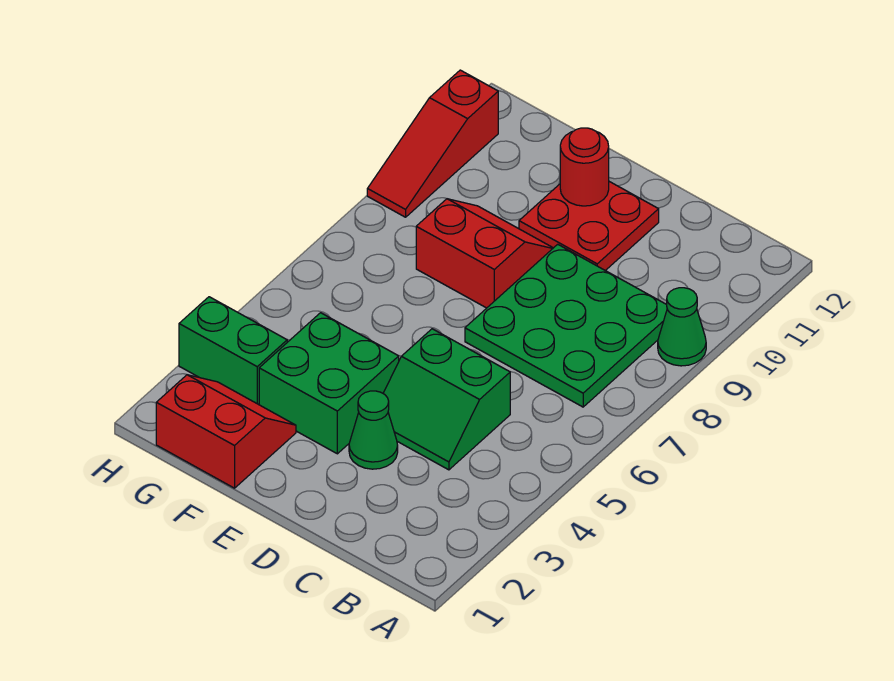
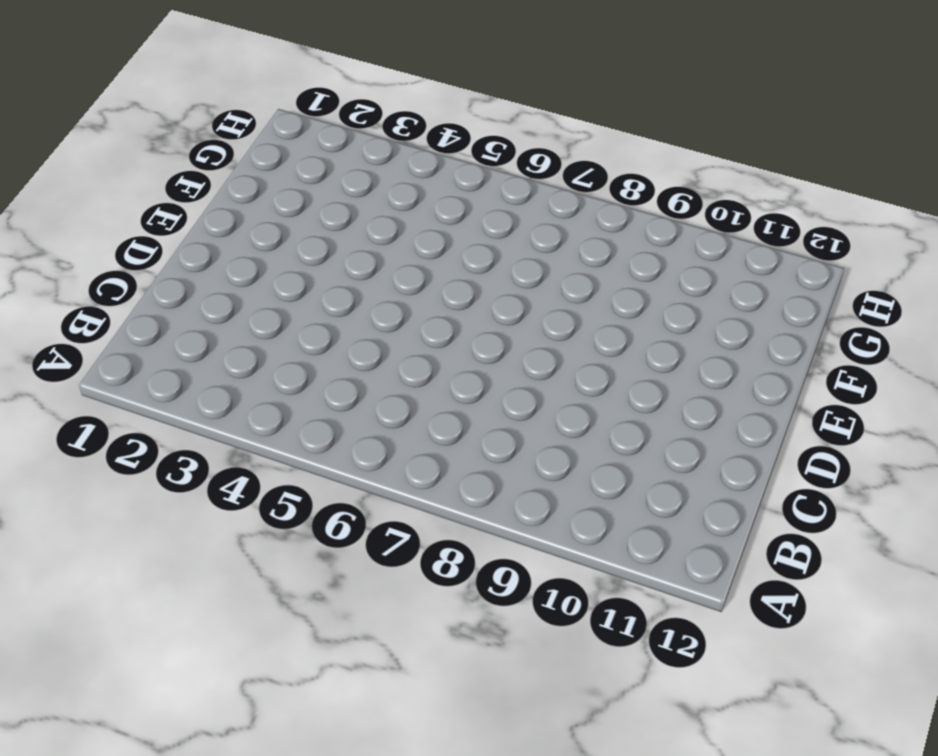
none -> green cone A9 level 1
none -> green plate B7:D9 level 1

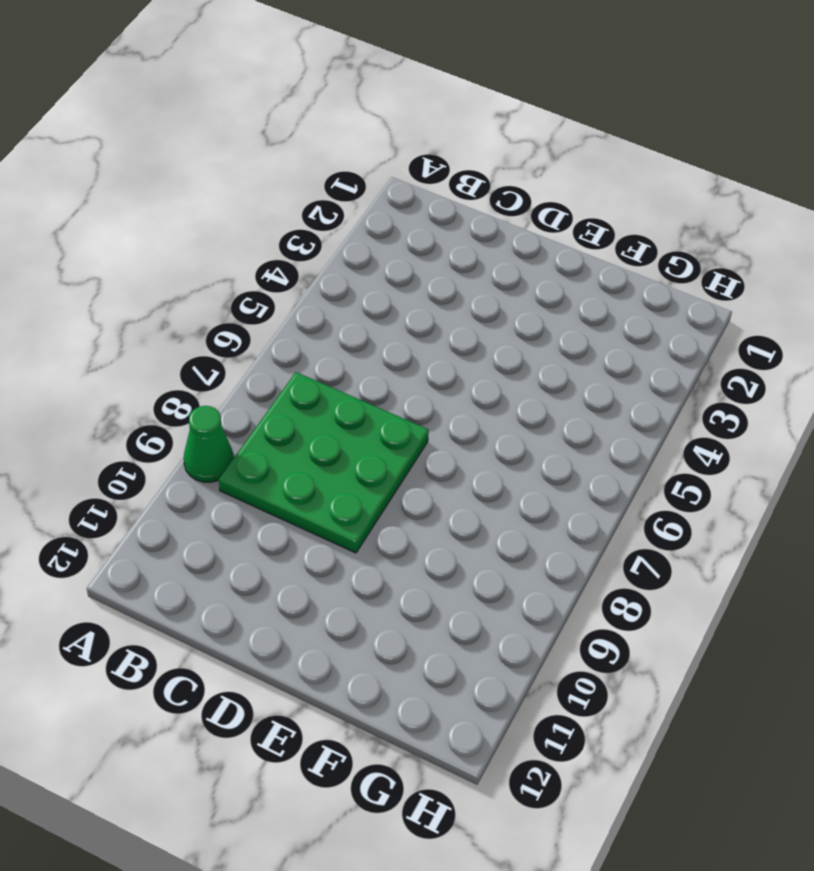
none -> green slope C4:D5 level 1 top 5
none -> green cone D3 level 1

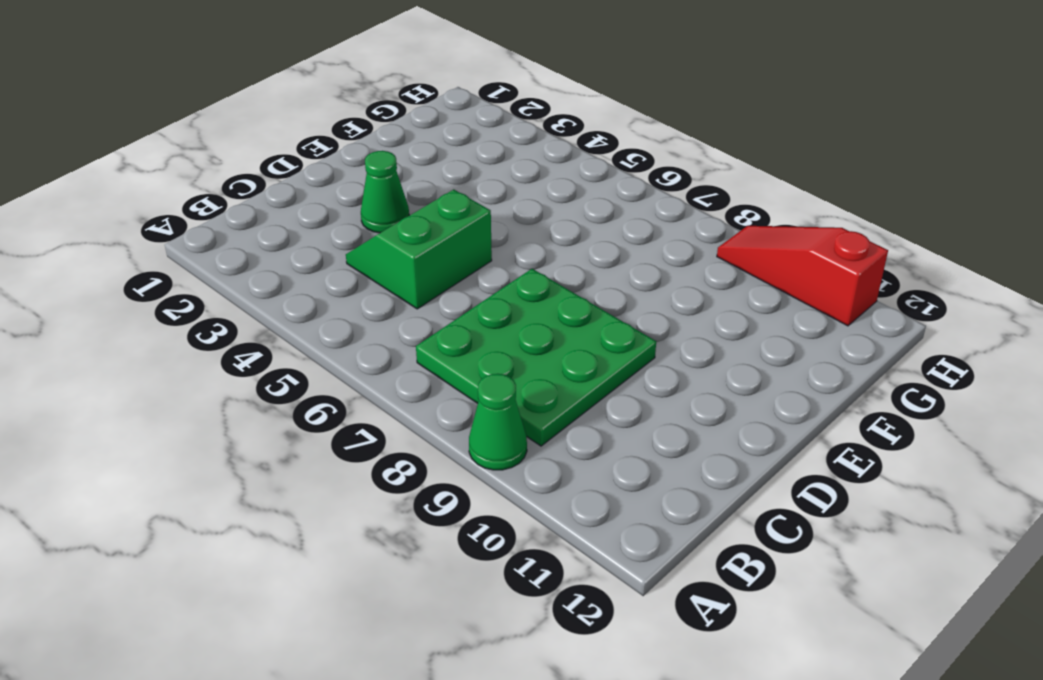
none -> red plate D10:E11 level 1
none -> green brick E3:F4 level 1

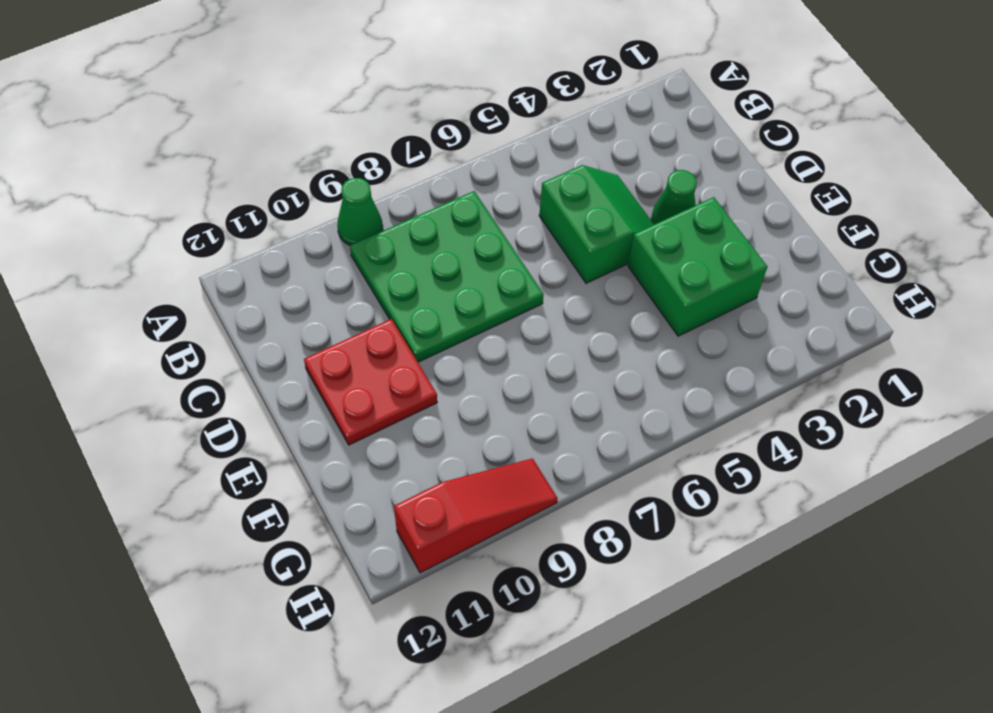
none -> red slope E8:F9 level 1 top 8
none -> red slope F1:G2 level 1 top 1

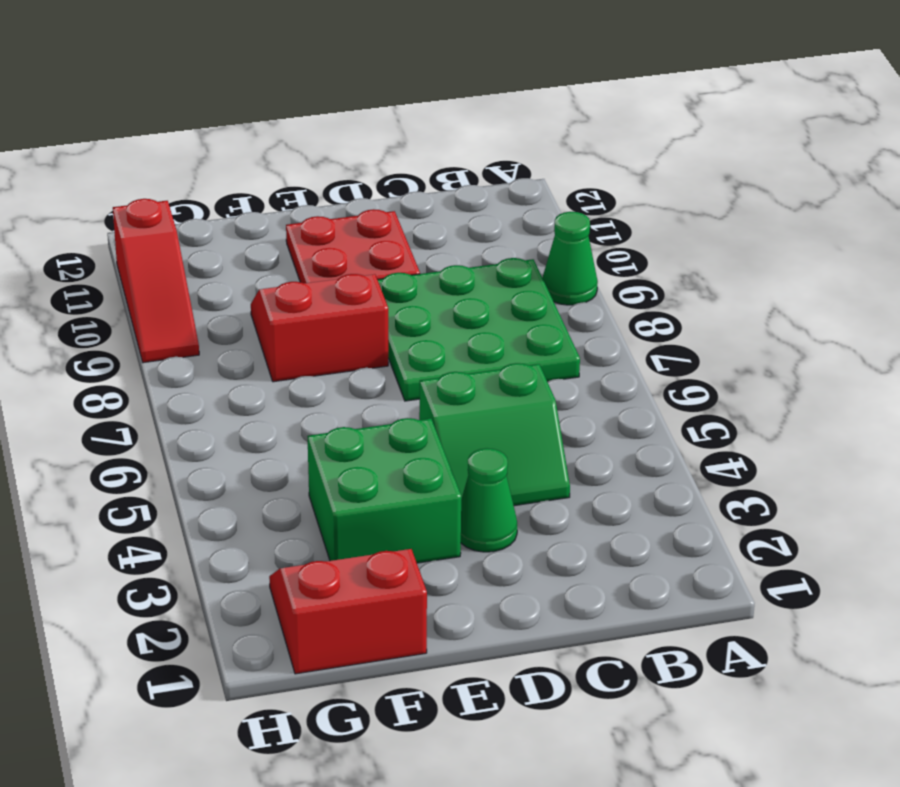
none -> green brick G3:H3 level 1
none -> red round brick E11 level 2

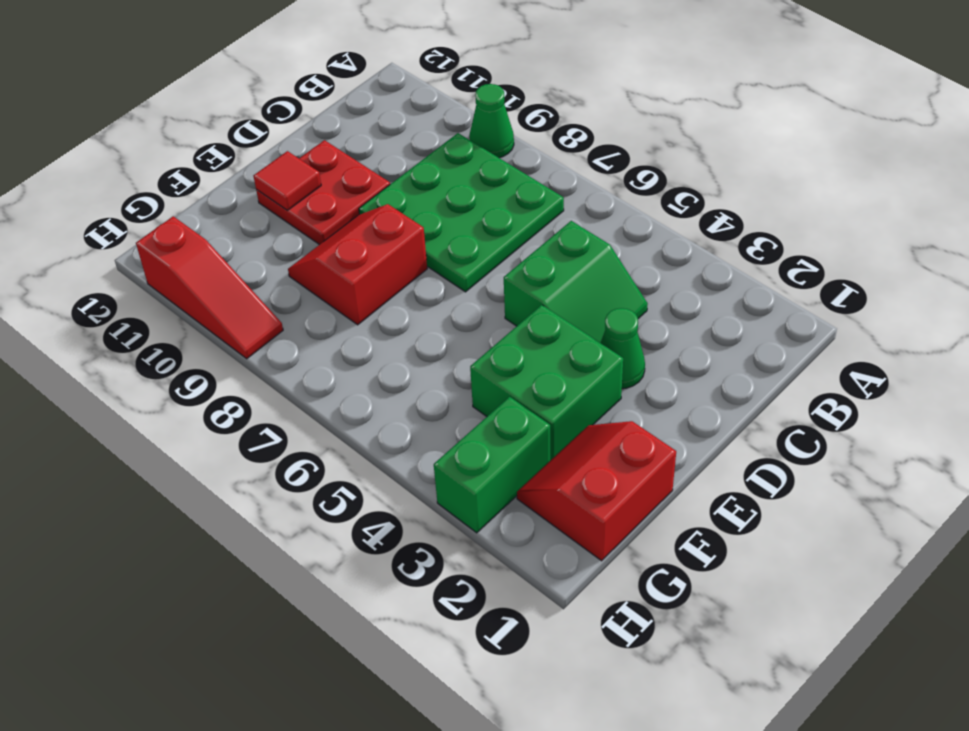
red tile E11 level 2 -> red round brick E11 level 2

